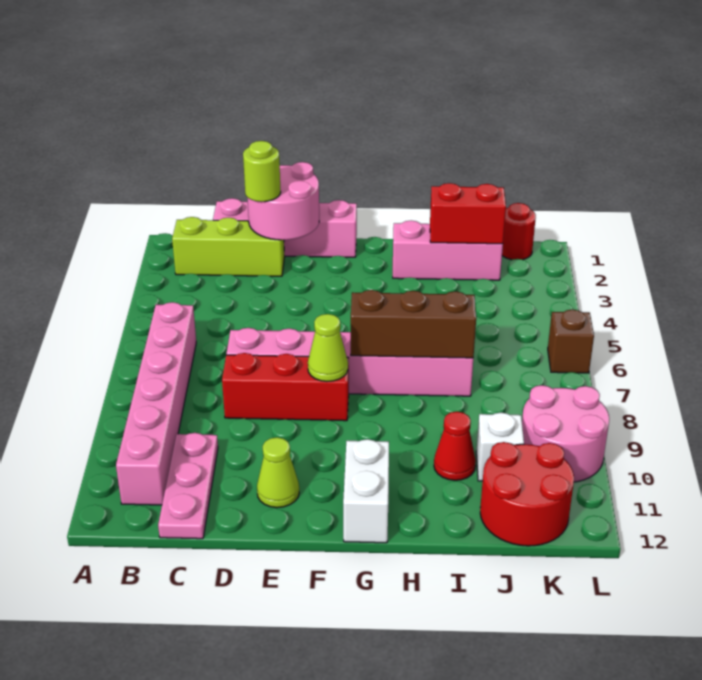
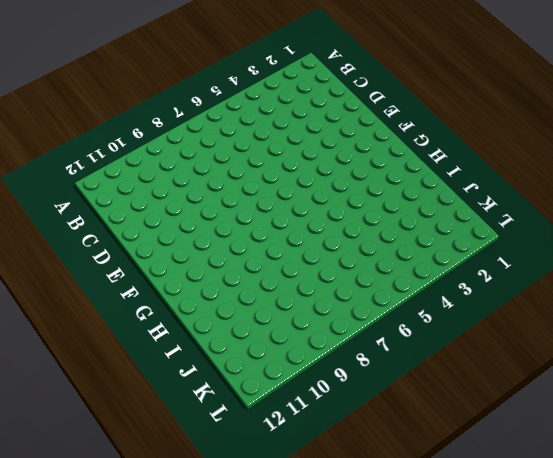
none -> lime brick B2:D2 level 1
none -> pink brick B6:B11 level 1
none -> pink brick C1:F1 level 1

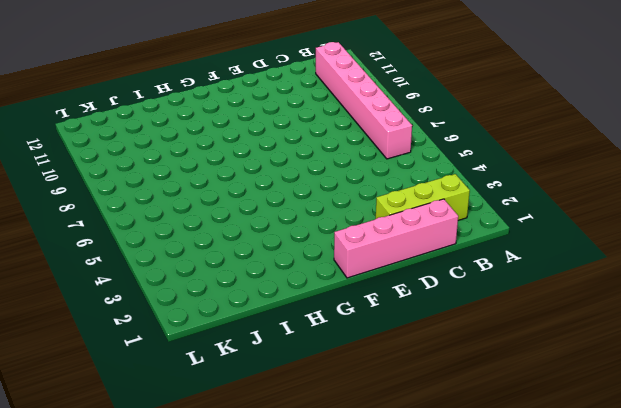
none -> pink plate C10:C12 level 1
none -> pink brick D7:I7 level 1
none -> red brick D8:F8 level 1

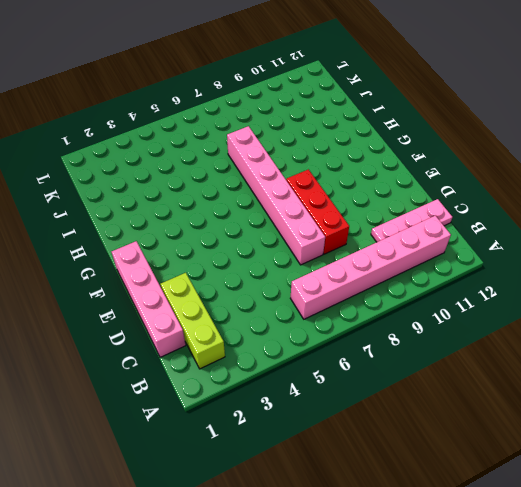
none -> lime cone E11 level 1
none -> white brick G11:G12 level 1
none -> pink brick H2:J2 level 1

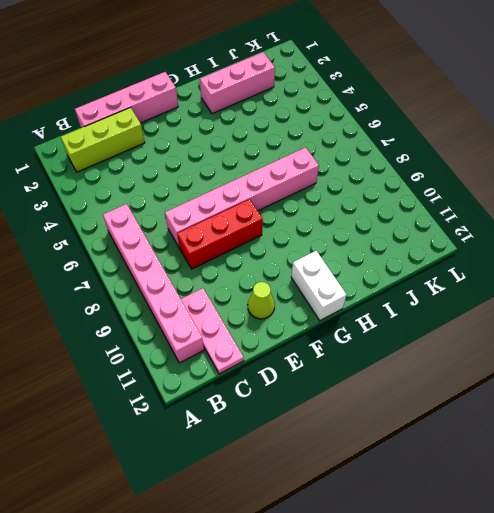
none -> red cone I10 level 1
none -> white brick J10 level 1
none -> red round brick J11:K12 level 1

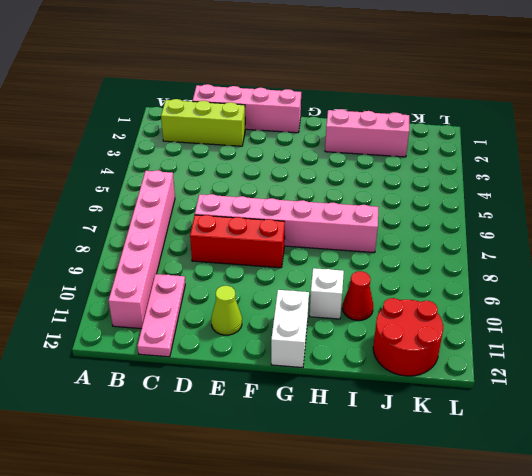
white brick H10 level 1 -> white brick J10 level 1
none -> red round brick K1 level 1
none -> pink round brick K9:L10 level 1
none -> brown brick L6 level 1

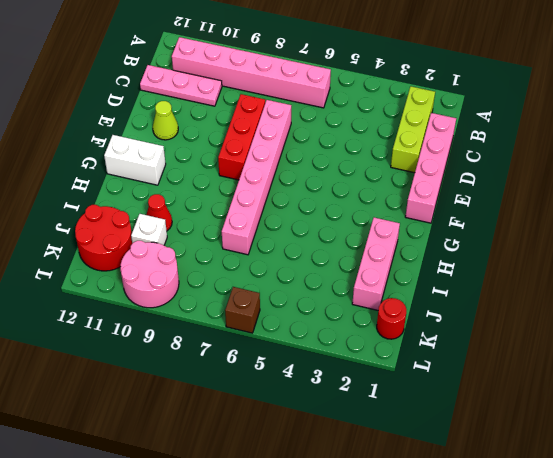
none -> pink round brick D1:E2 level 2
none -> lime cone F8 level 2
none -> brown brick G7:I7 level 2

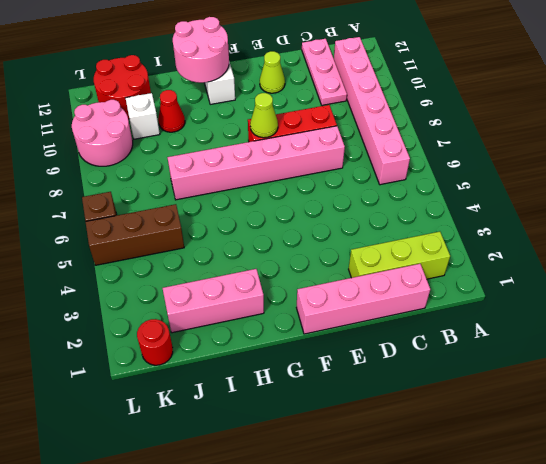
pink round brick G11:H12 level 2 -> pink round brick D1:E2 level 2
brown brick J5:L5 level 1 -> brown brick G7:I7 level 2
none -> red brick I2:J2 level 2
none -> lime round brick D2 level 3

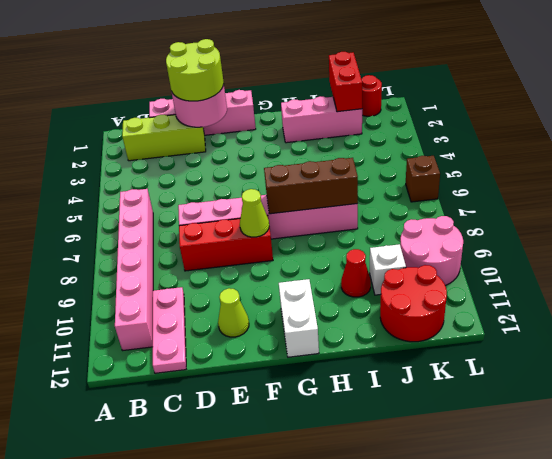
lime round brick D1:E2 level 3 -> lime round brick D2 level 3
red brick J1:J2 level 2 -> red brick I2:J2 level 2

